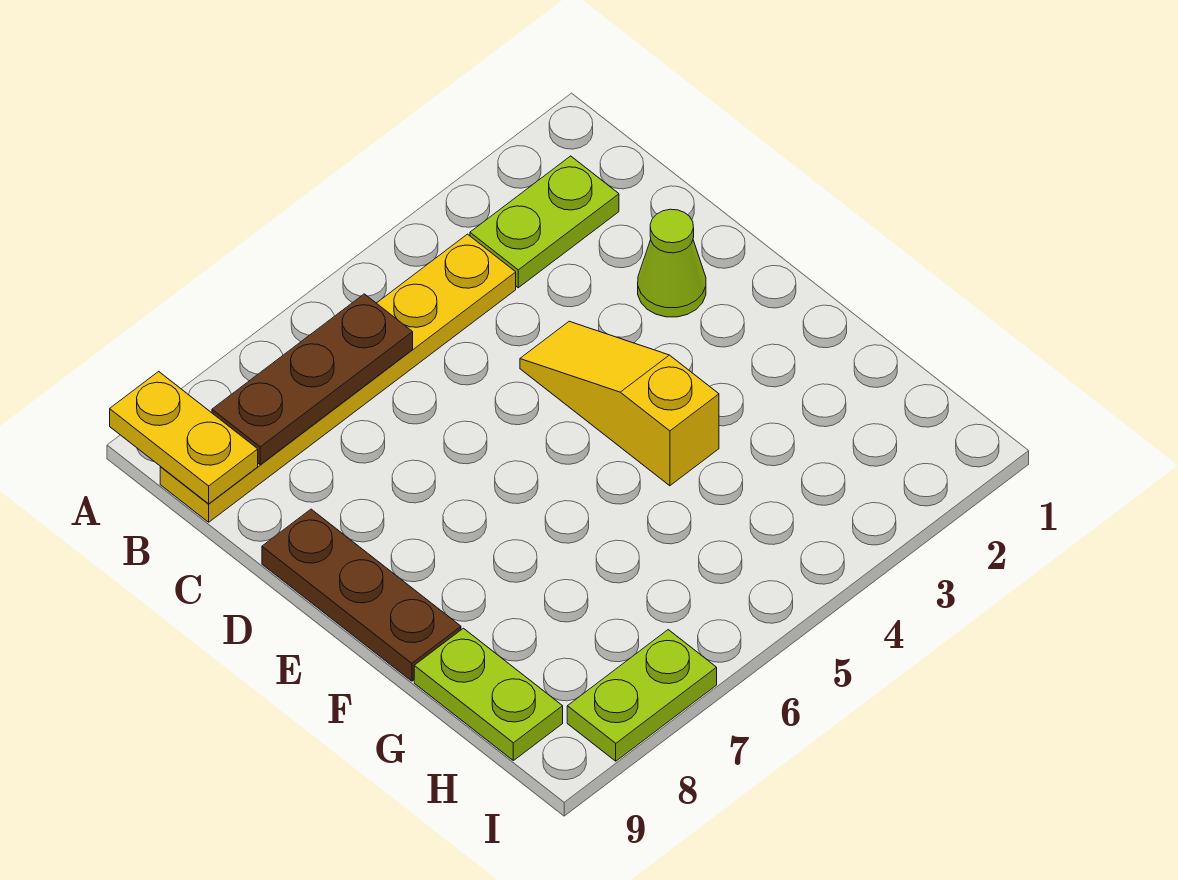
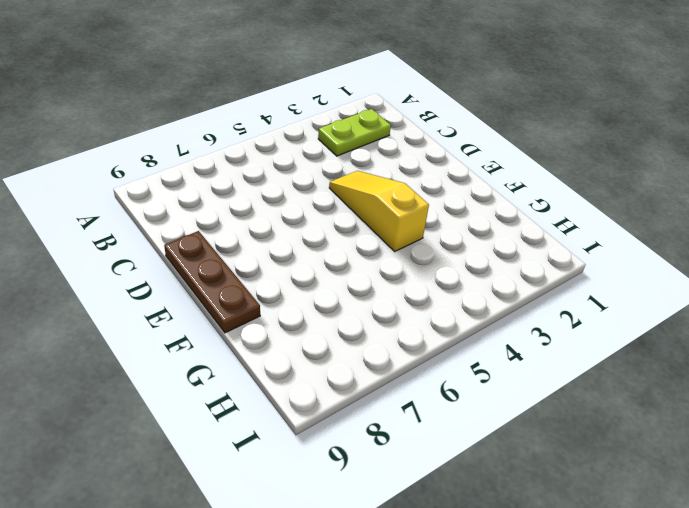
none -> yellow plate B4:B9 level 1
none -> lime cone D2 level 1

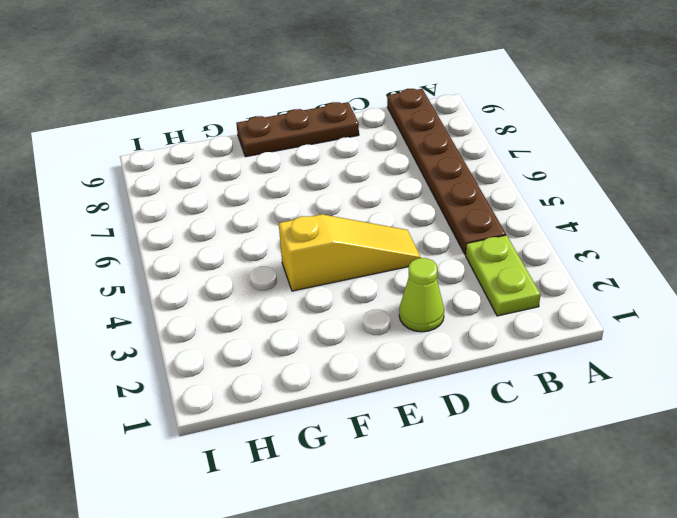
brown plate B4:B9 level 1 -> yellow plate B4:B9 level 1
none -> lime plate G9:H9 level 1
none -> lime plate I7:I8 level 1

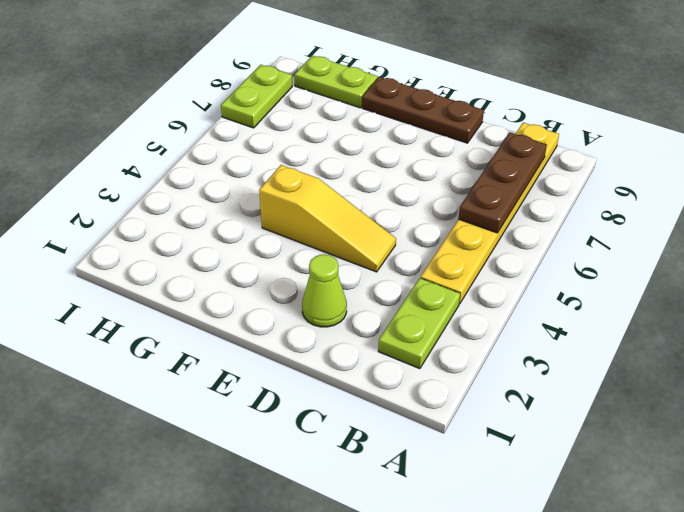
none -> yellow plate A9:B9 level 2

